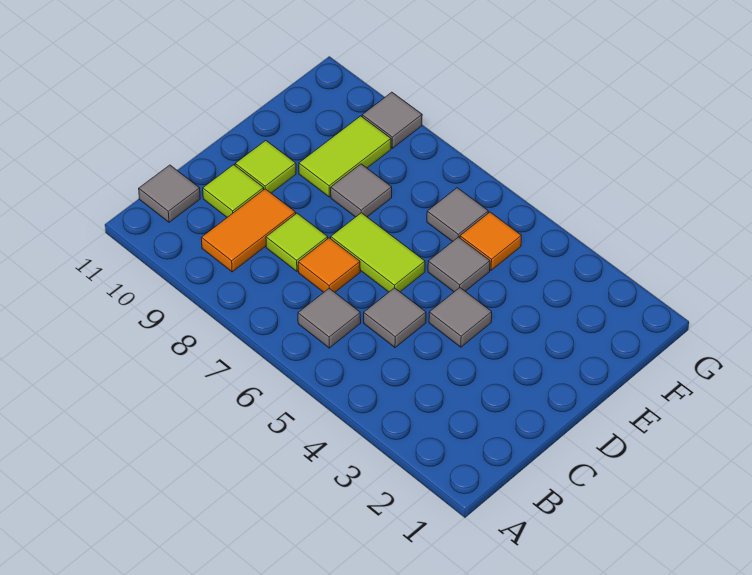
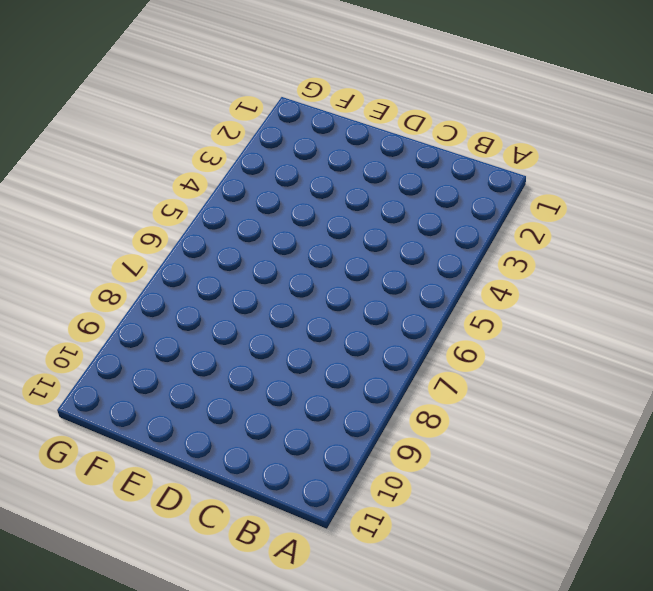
none -> grey tile B6 level 1
none -> orange tile B9:C9 level 1
none -> grey tile B11 level 1

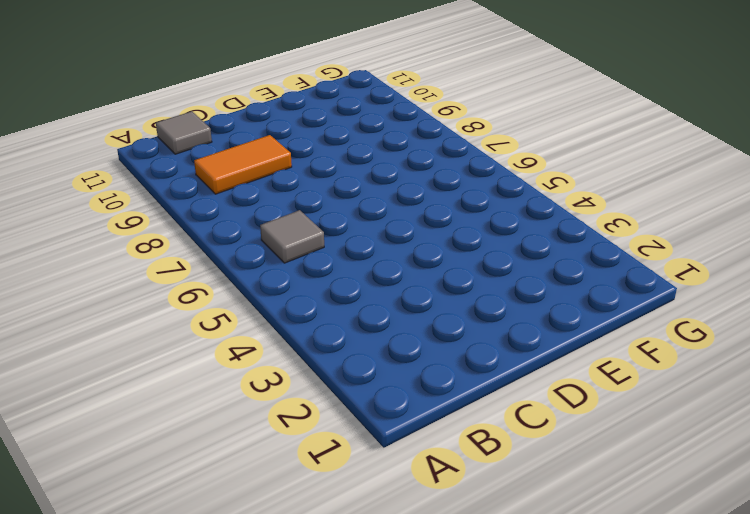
none -> grey tile C5 level 1
none -> orange tile C7 level 1
none -> lime tile C8 level 1

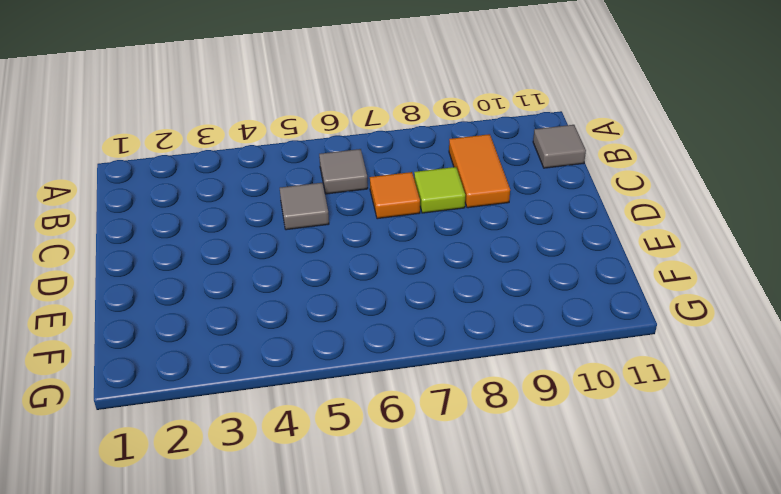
none -> lime tile C10 level 1
none -> grey tile D4 level 1
none -> lime tile D6:D7 level 1

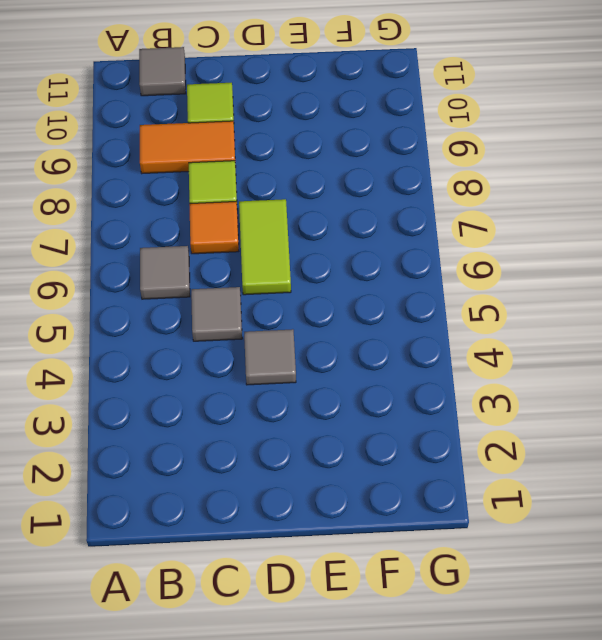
none -> lime tile D10 level 1
none -> grey tile E5 level 1
none -> grey tile E8 level 1

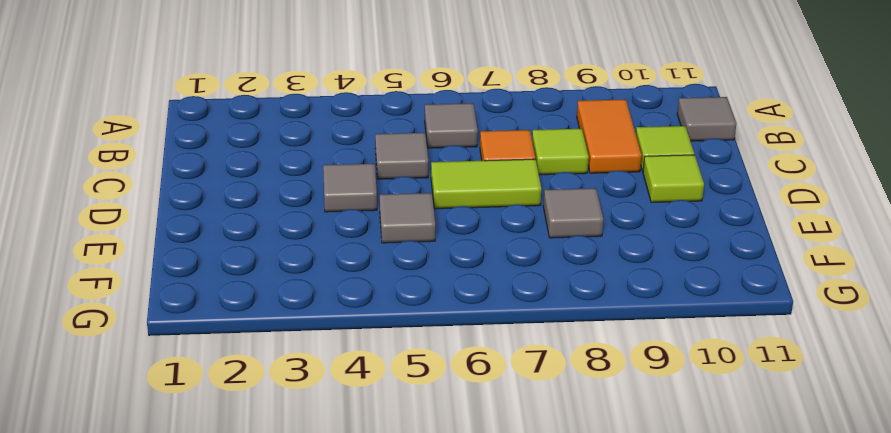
none -> lime tile E9:F9 level 1
none -> orange tile F5 level 1
none -> grey tile F6 level 1

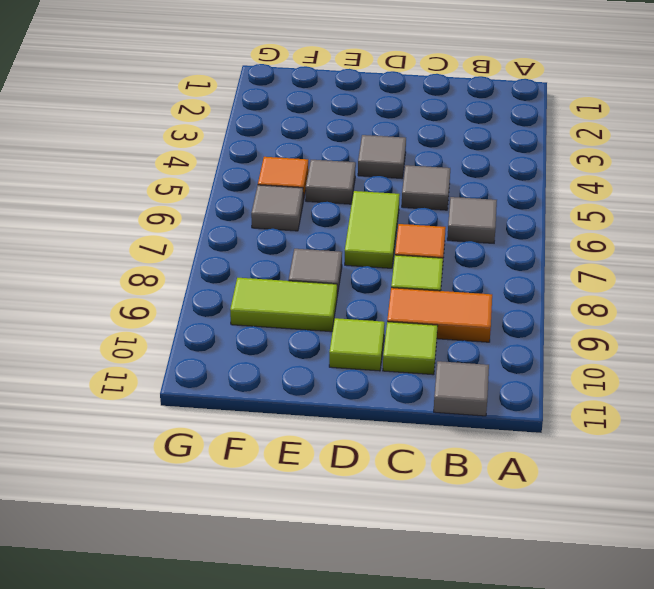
none -> grey tile G9 level 1

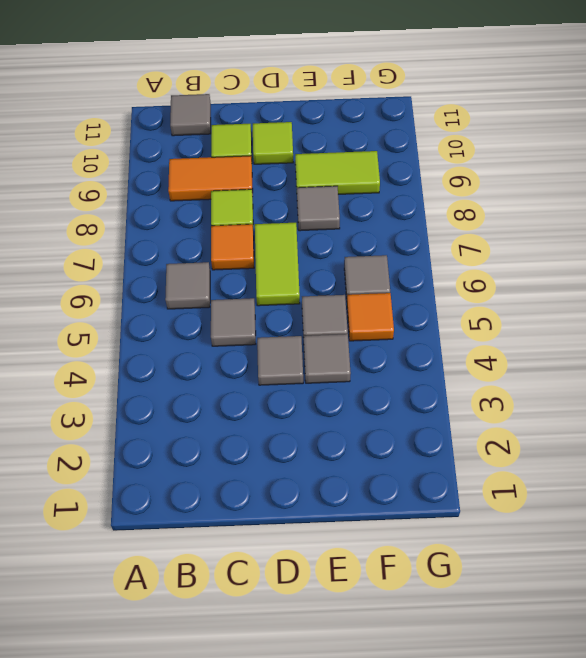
grey tile E4 level 1 -> grey tile G9 level 1

